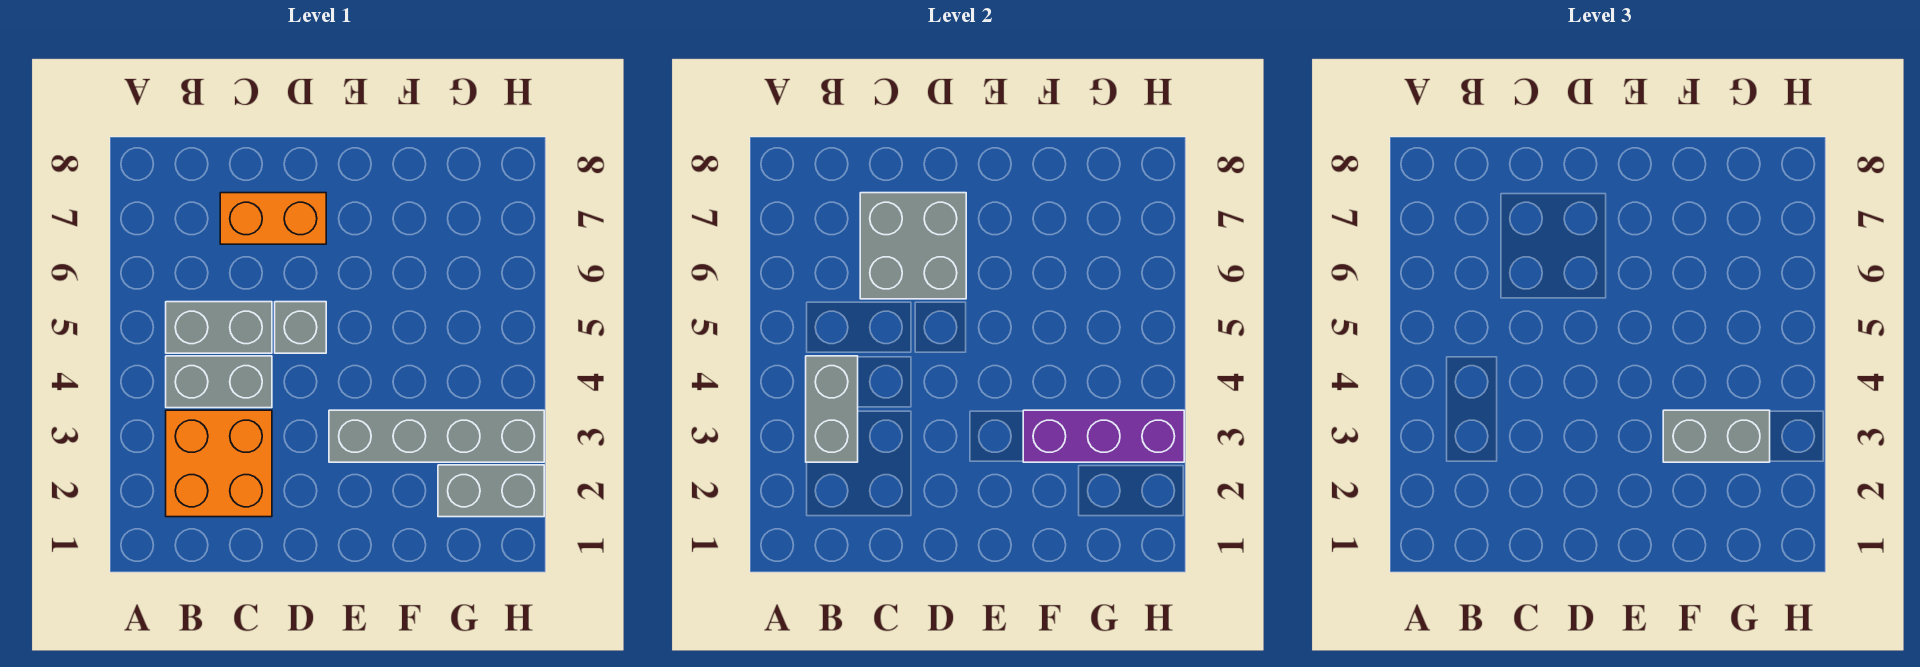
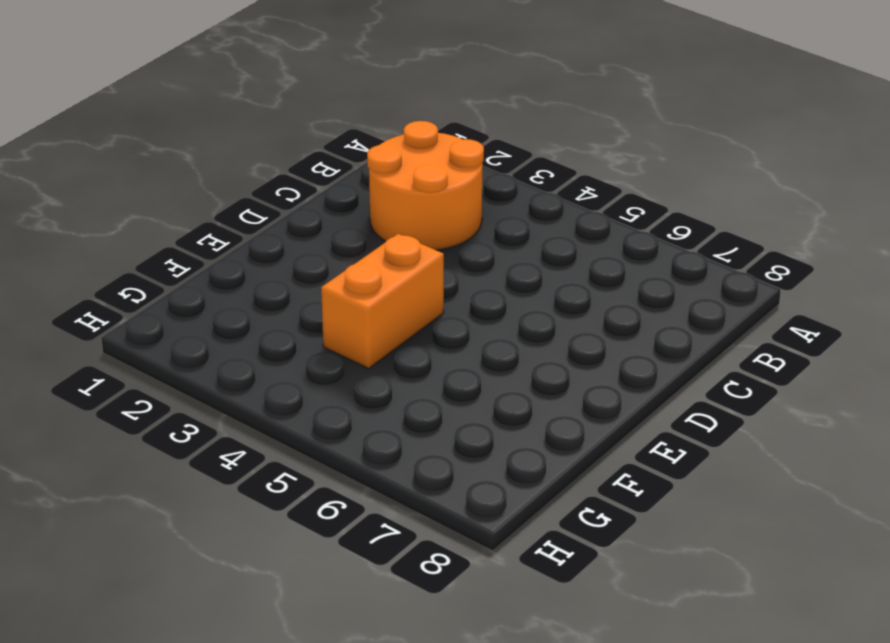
orange round brick B2:C3 level 1 -> orange brick B2:C3 level 1
orange brick E4:F4 level 1 -> orange brick C7:D7 level 1
none -> grey brick B4:C4 level 1
none -> grey brick B5:C5 level 1

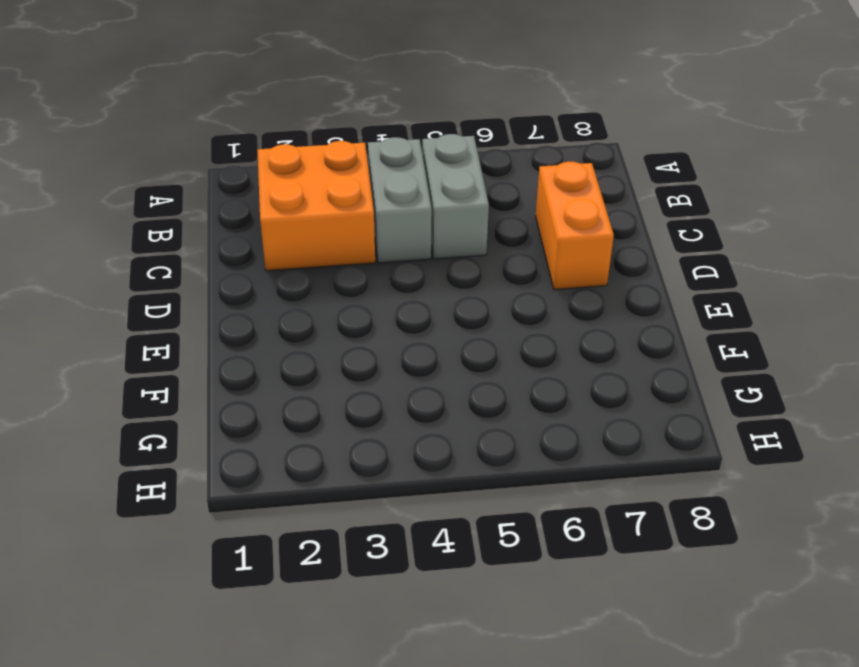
none -> grey brick D5 level 1
none -> grey brick E3:H3 level 1

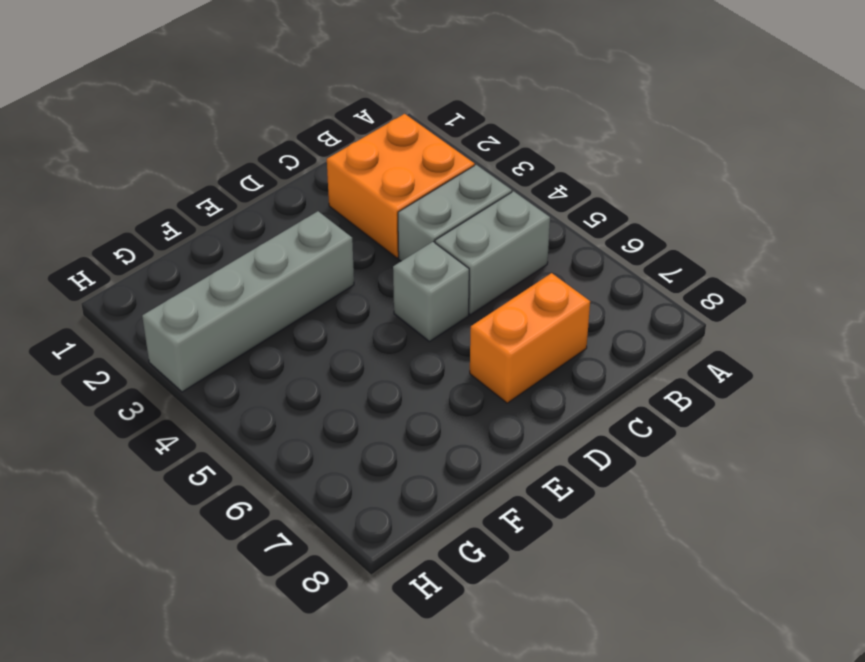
none -> grey brick G2:H2 level 1
none -> grey brick B3:B4 level 2

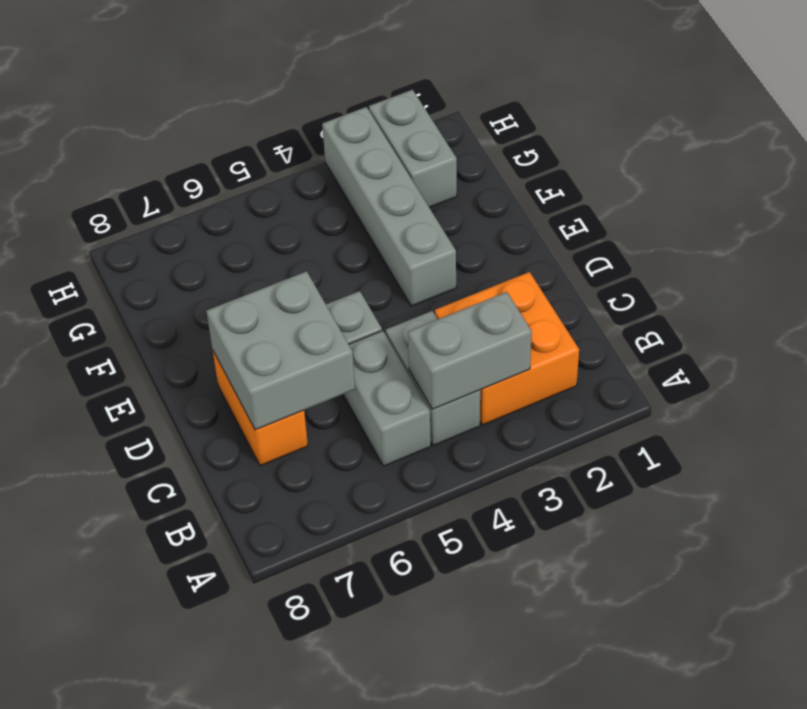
none -> purple brick F3:H3 level 2
none -> grey brick F3:G3 level 3

